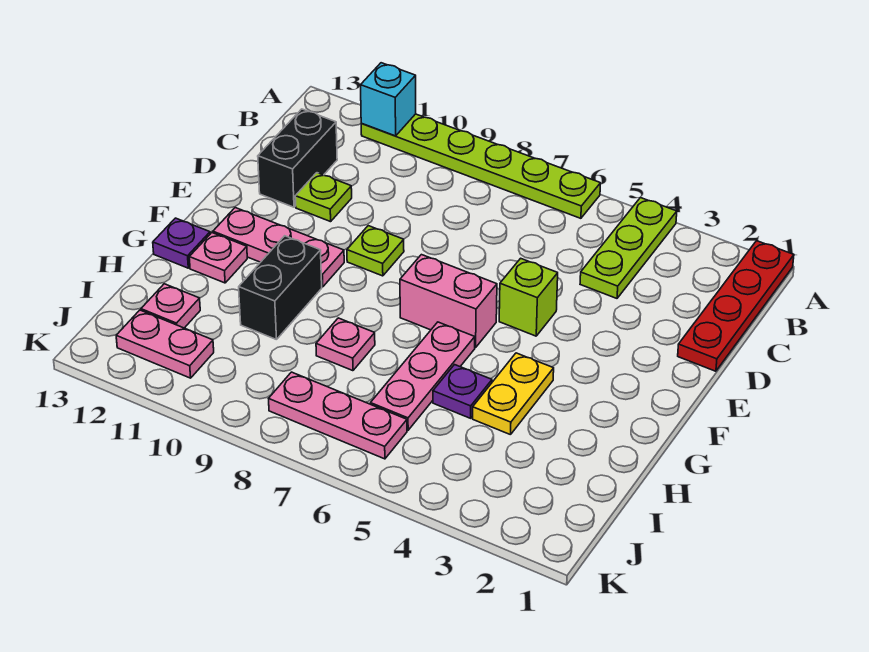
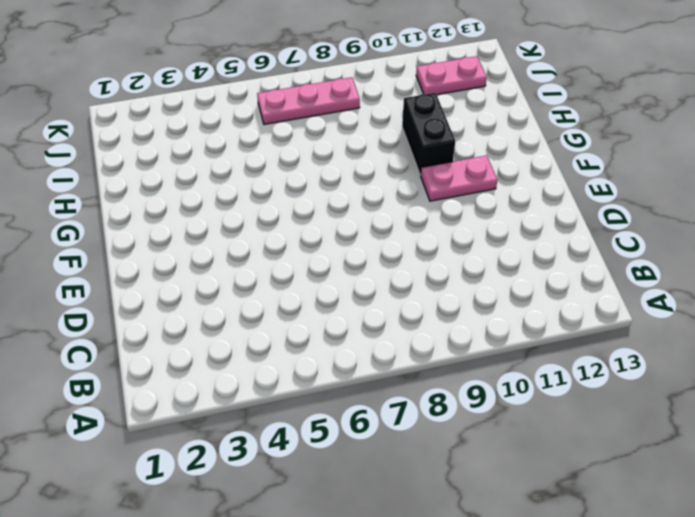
pink plate F10:F11 level 1 -> pink plate F10:F12 level 1
none -> red plate A1:D1 level 1
none -> lime plate A4:C4 level 1
none -> lime plate A6:A11 level 1

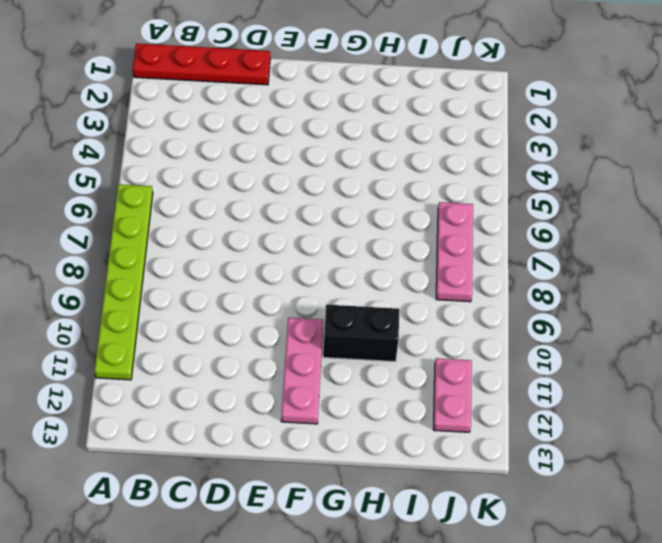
none -> lime plate A4:C4 level 1
none -> black brick C12:D12 level 1
none -> lime plate D11 level 1

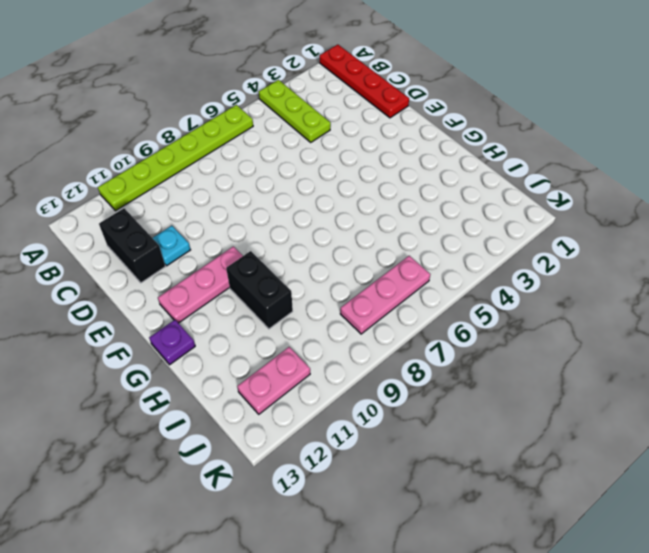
cyan plate D11 level 1 -> lime plate D11 level 1
none -> lime brick E5 level 1
none -> lime plate E9 level 1
none -> pink brick F6:F7 level 1

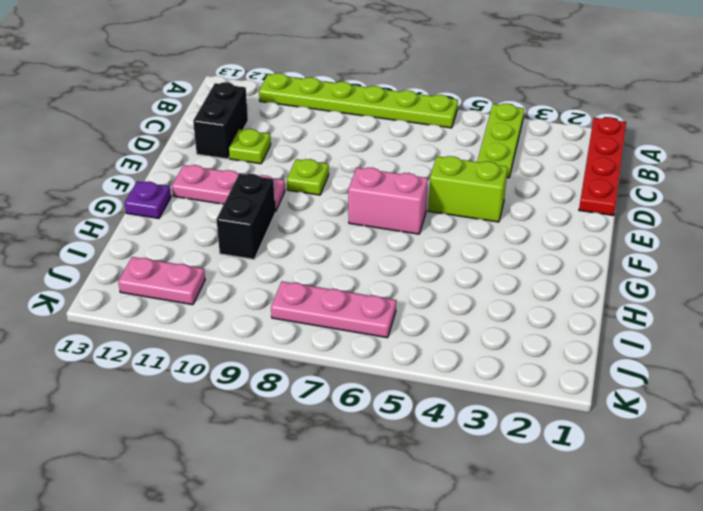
lime brick E4:E5 level 1 -> lime brick E5 level 1
none -> yellow plate G4:H4 level 1
none -> pink plate G6:I6 level 1
none -> pink plate G12 level 1

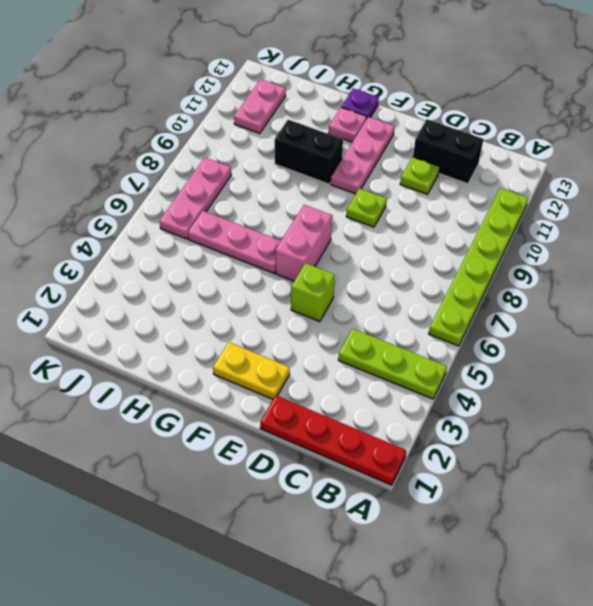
yellow plate E2:F2 level 1 -> yellow plate G4:H4 level 1
none -> purple plate H5 level 1
none -> pink plate H8 level 1
none -> pink plate I12 level 1

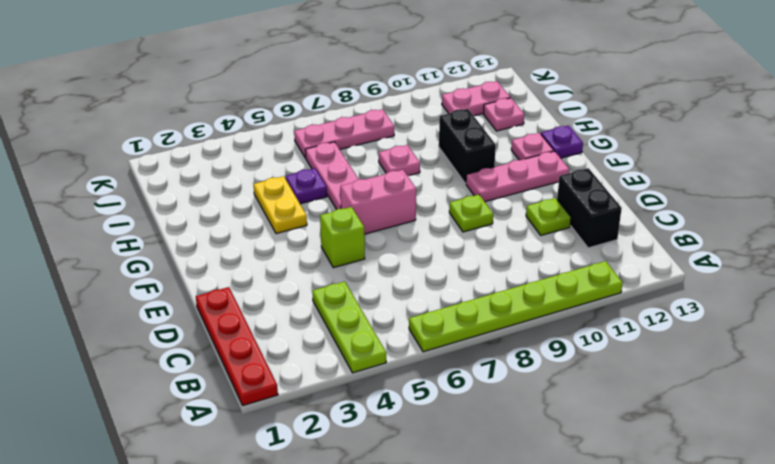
none -> cyan brick A11 level 2

